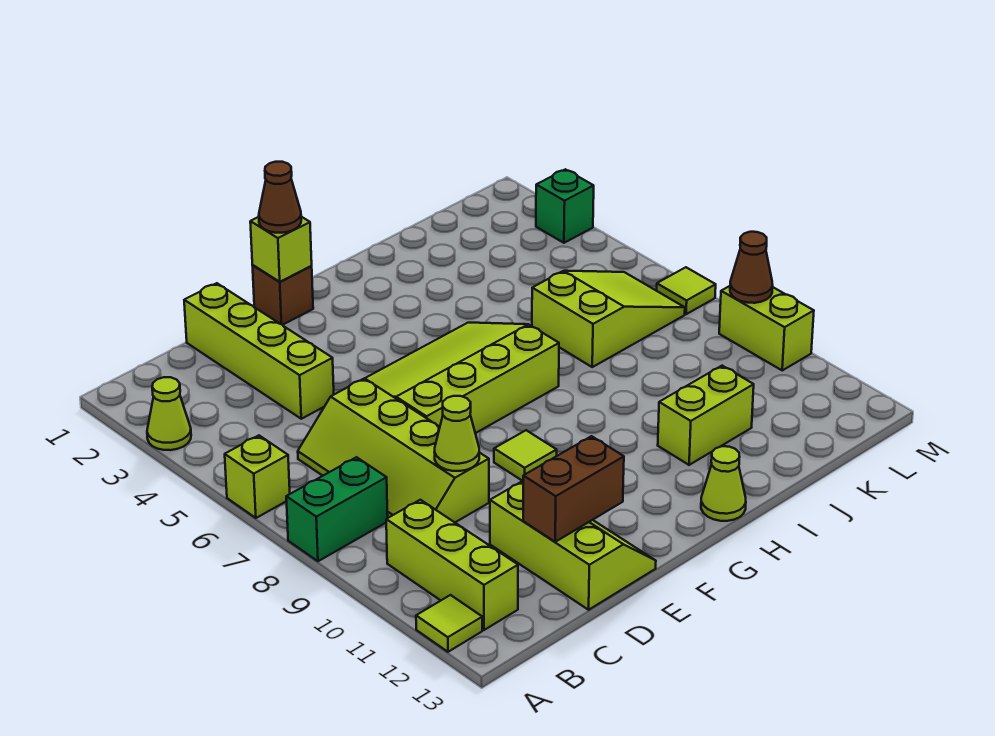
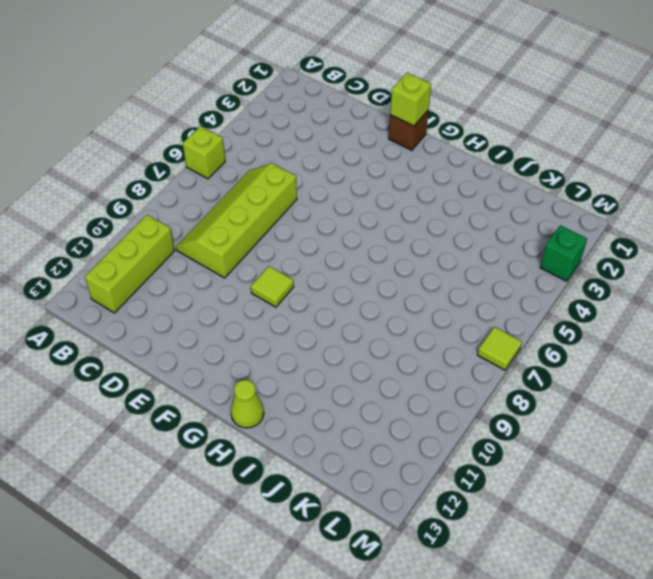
none -> lime cone A3 level 1
none -> green brick A8:B8 level 1
none -> lime tile A12 level 1

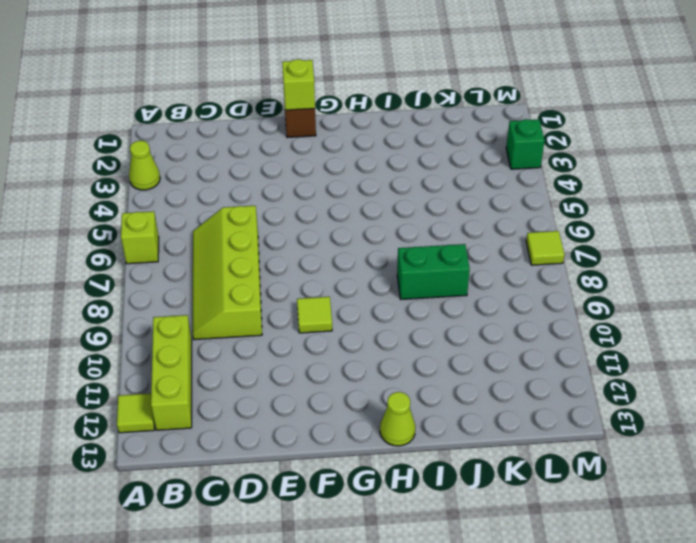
green brick I8:J8 level 1 -> green brick A8:B8 level 1
none -> lime brick D1:D4 level 1
none -> lime slope D11:E13 level 1 top D
none -> lime slope E5:H7 level 1 top 7

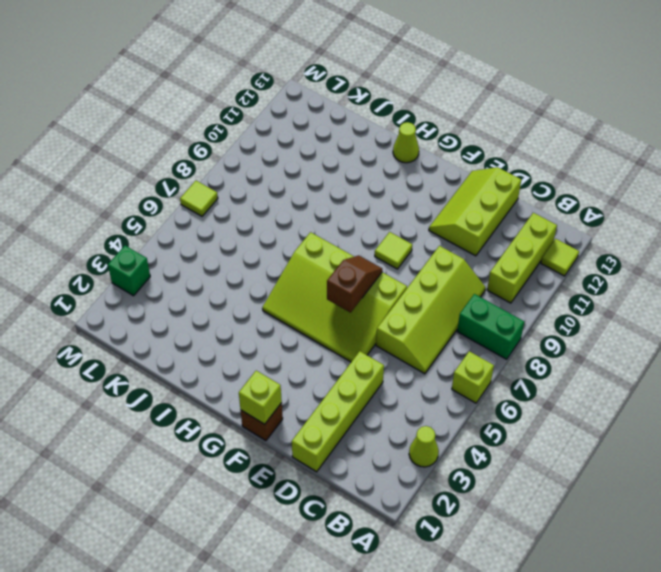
brown slope F6:F7 level 2 top 6 -> none
none -> lime brick I11:J11 level 1
none -> lime slope J6:L7 level 1 top J
none -> lime brick M9:M10 level 1

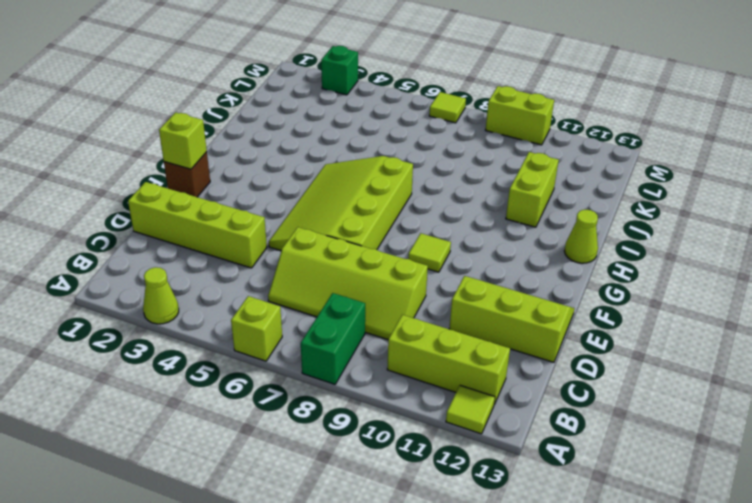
none -> lime slope J6:L7 level 1 top J
none -> lime cone D9 level 2
none -> brown brick D12:E12 level 2

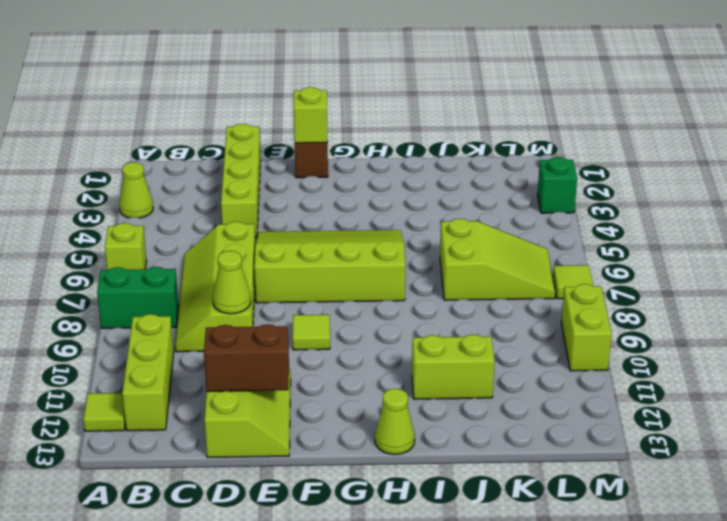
none -> brown cone M9 level 2
none -> brown cone F1 level 3

